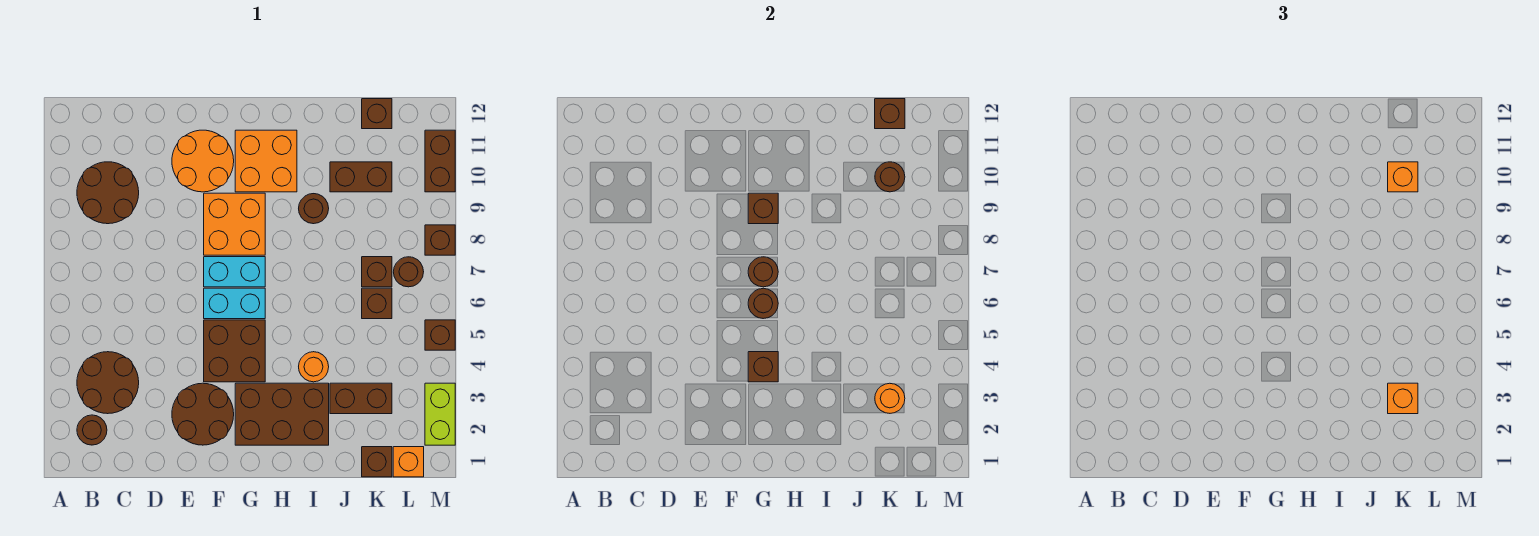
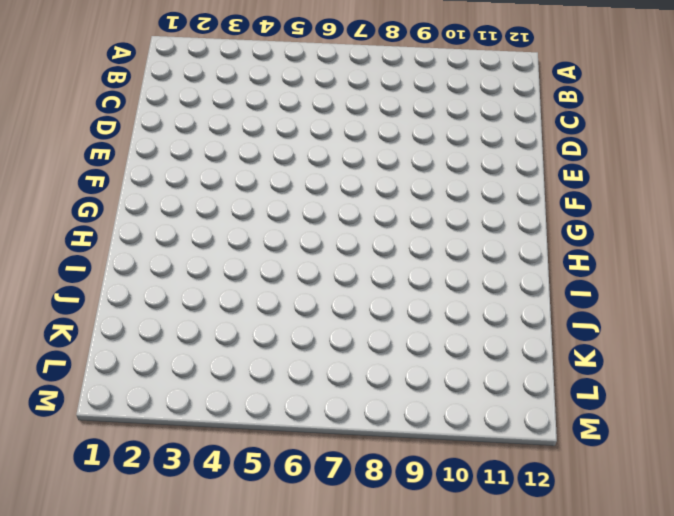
none -> brown round brick B2 level 1
none -> brown round brick B3:C4 level 1
none -> brown round brick B9:C10 level 1
none -> brown round brick E2:F3 level 1

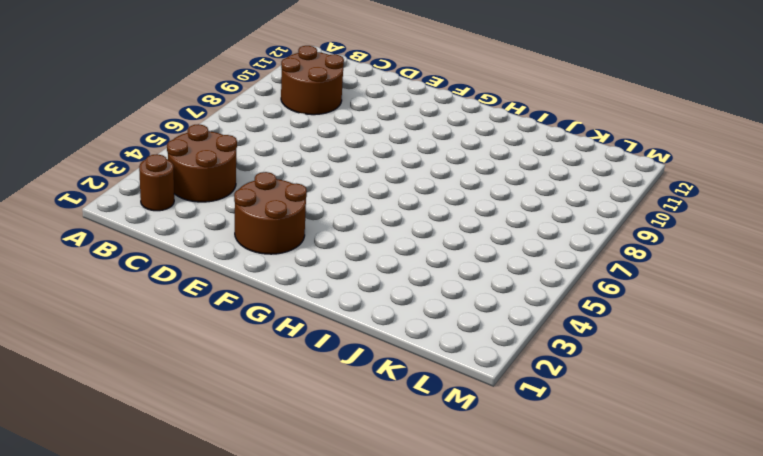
none -> orange round brick E10:F11 level 1
none -> brown brick F4:G5 level 1
none -> cyan brick F6:G6 level 1
none -> cyan brick F7:G7 level 1

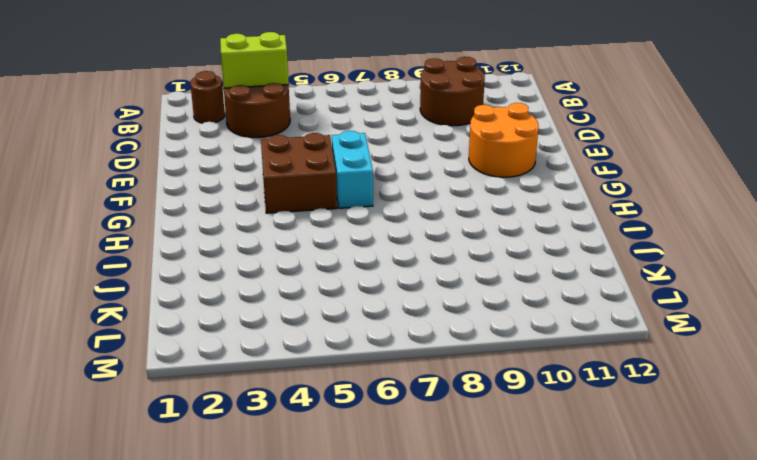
lime brick B3:B4 level 2 -> lime brick M2:M3 level 1
none -> brown round brick E2:F3 level 1
none -> cyan brick F7:G7 level 1
none -> orange brick F8:G9 level 1
none -> brown brick G2:I3 level 1

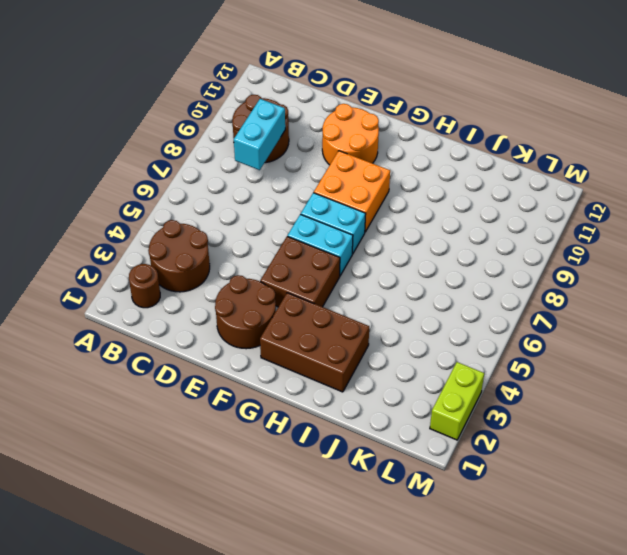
cyan brick C8:C9 level 2 -> none
none -> orange brick G10:H11 level 1
none -> orange round brick I4 level 1
none -> brown round brick I9 level 1
none -> brown brick J3:K3 level 1

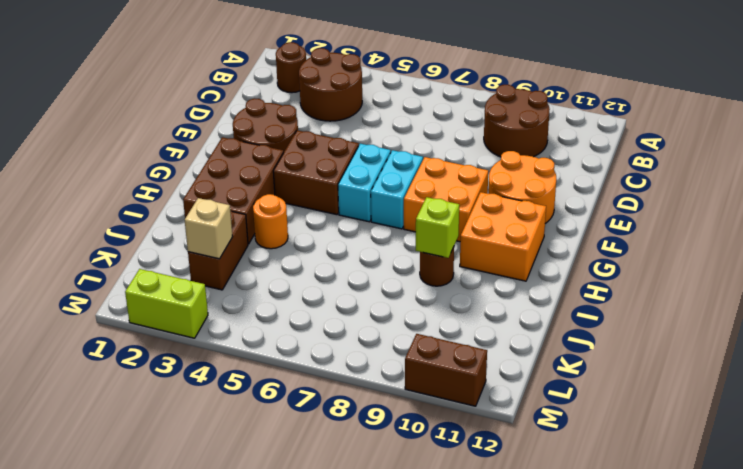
lime brick I9 level 2 -> none
tan brick K3 level 2 -> orange round brick K3 level 2
none -> brown brick J10:K10 level 1
none -> brown brick K1 level 1
none -> brown brick K6 level 1
none -> brown brick K7 level 1

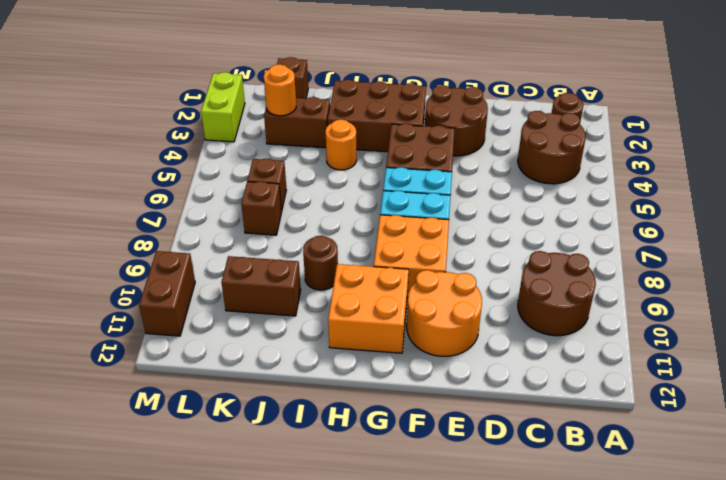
none -> brown brick K12 level 1
none -> orange brick L1 level 1
none -> brown round brick L7 level 1
none -> brown brick M5 level 1

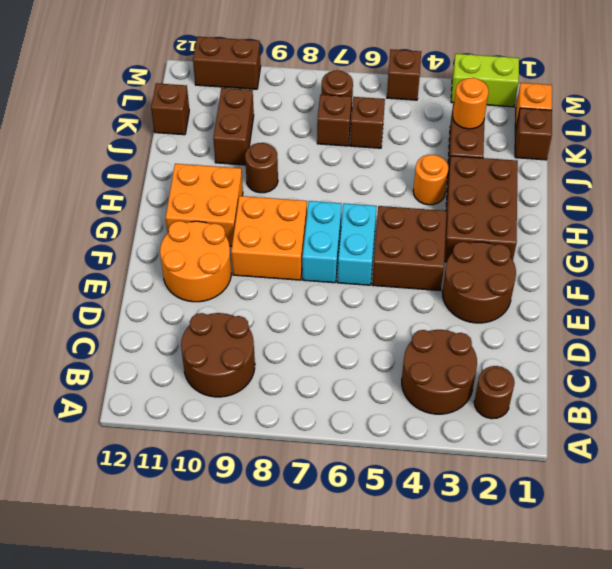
none -> brown brick M8 level 1
none -> brown brick G4 level 2
none -> brown round brick G6 level 2
none -> brown round brick G7 level 2

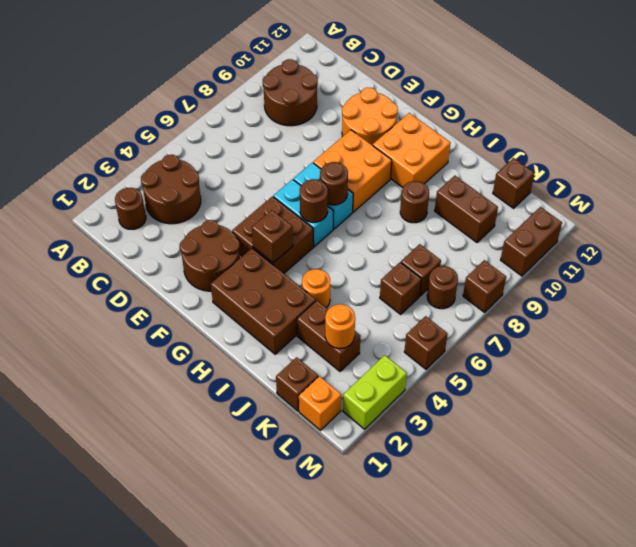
none -> brown brick G9 level 2
none -> brown round brick K10 level 2
none -> brown brick K12 level 2
none -> orange brick K3 level 3

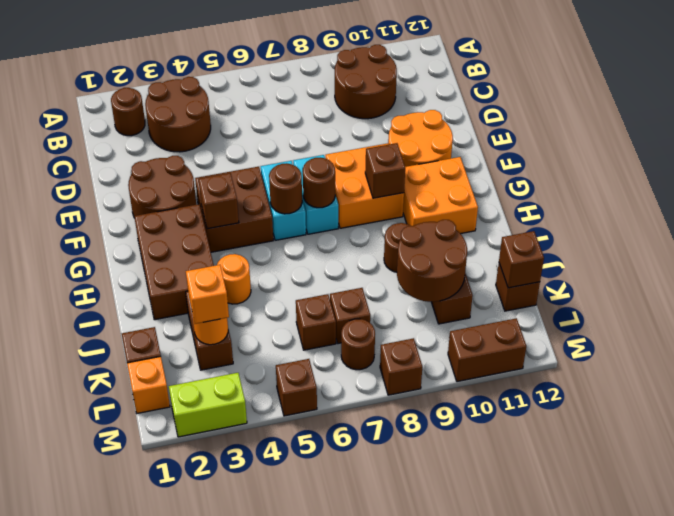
brown round brick J9:K10 level 2 -> brown round brick K10 level 2
none -> orange brick K10 level 3

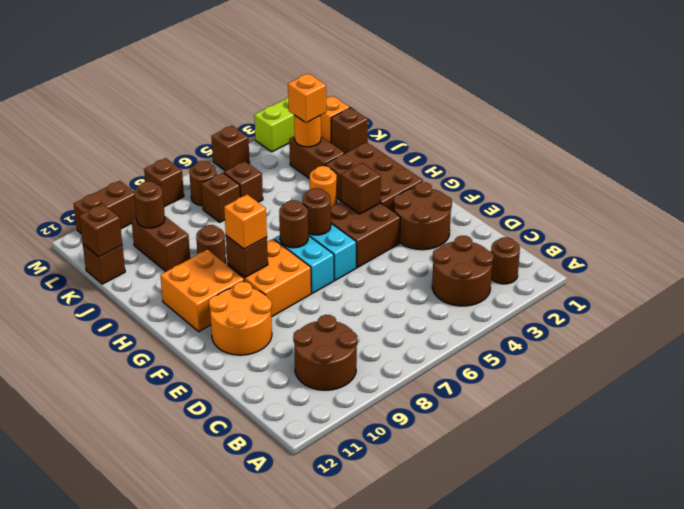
orange brick G9 level 3 -> orange brick K10 level 3

